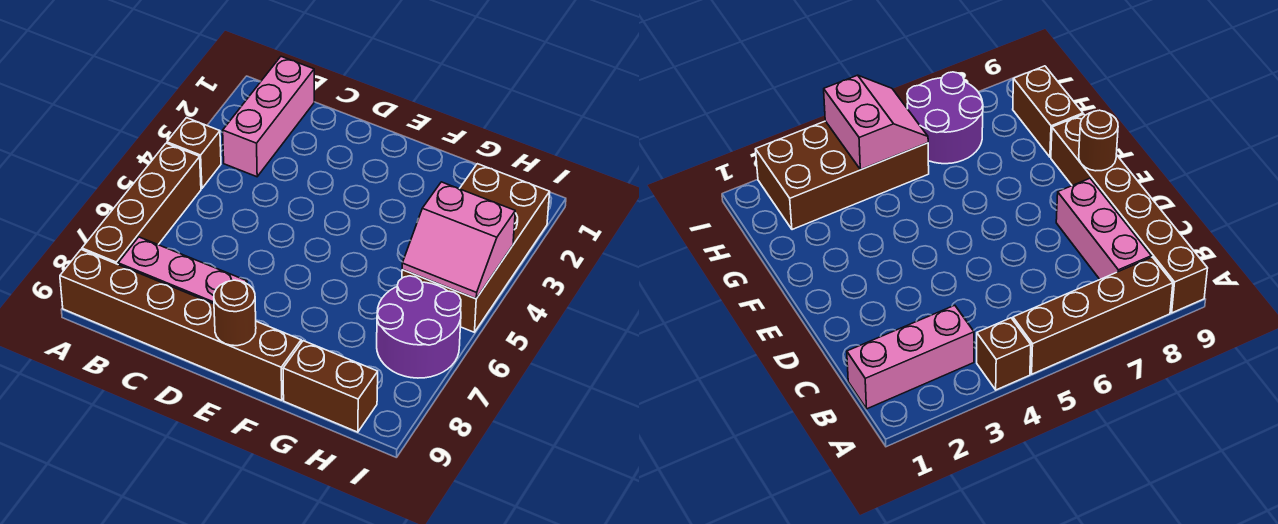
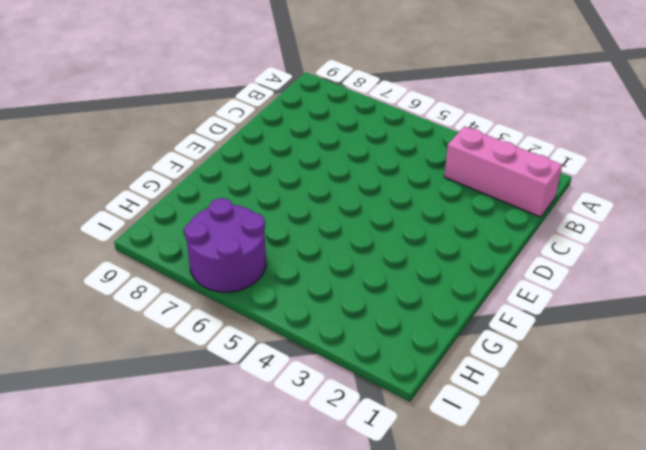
none -> brown brick A4 level 1
none -> brown brick A5:A8 level 1

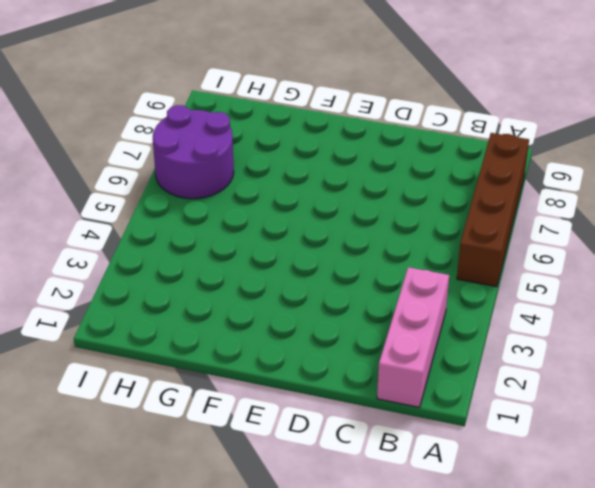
none -> brown brick A4 level 1
none -> brown brick A9:F9 level 1

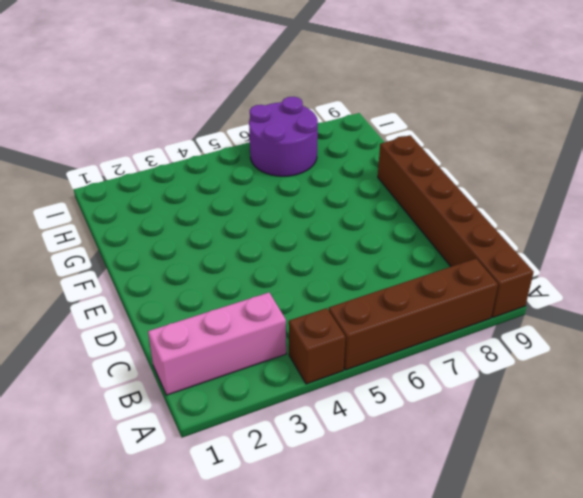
none -> pink brick B8:D8 level 1
none -> brown brick G9:H9 level 1

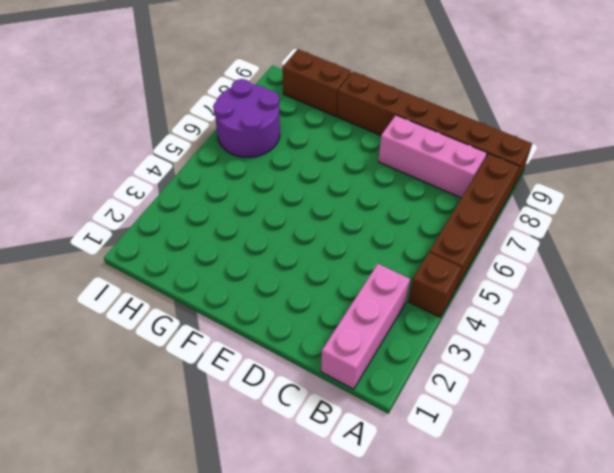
none -> brown brick H2:I5 level 1
none -> brown round brick E9 level 2

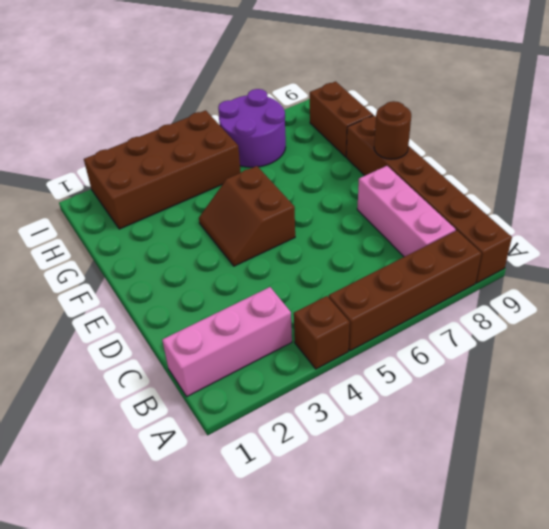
brown slope E4:F5 level 1 top 5 -> none
none -> pink slope H4:I5 level 2 top 4

